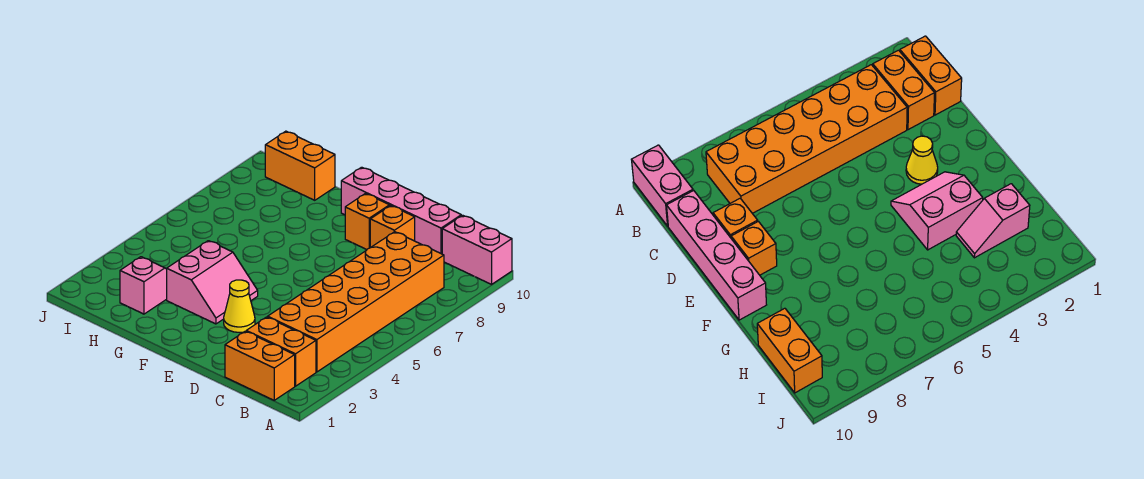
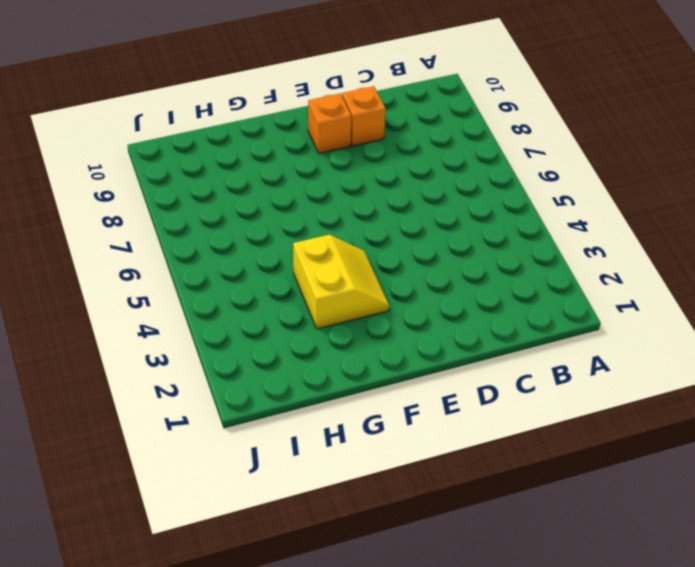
yellow slope F3:G4 level 1 top G -> pink slope F3:G4 level 1 top G
none -> pink brick A10:B10 level 1
none -> orange brick B1:C1 level 1

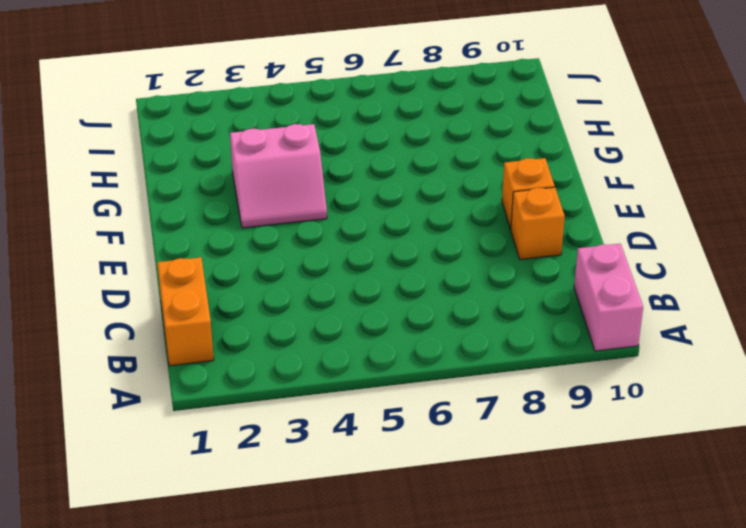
none -> orange brick B2:C2 level 1
none -> orange brick B3:C8 level 1

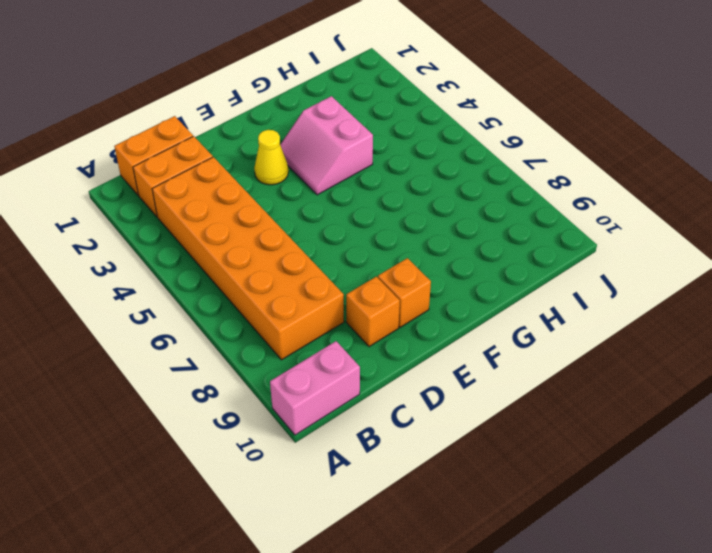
none -> pink brick C10:F10 level 1
none -> pink slope H2:H3 level 1 top 2

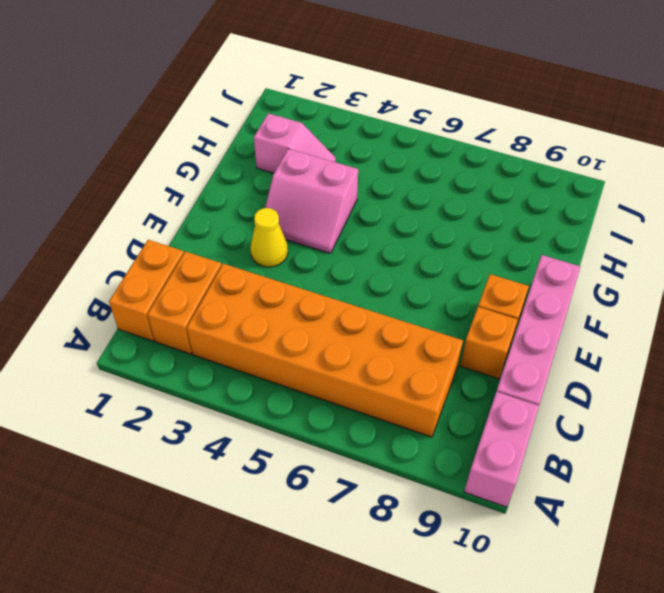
none -> orange brick H10:I10 level 1

